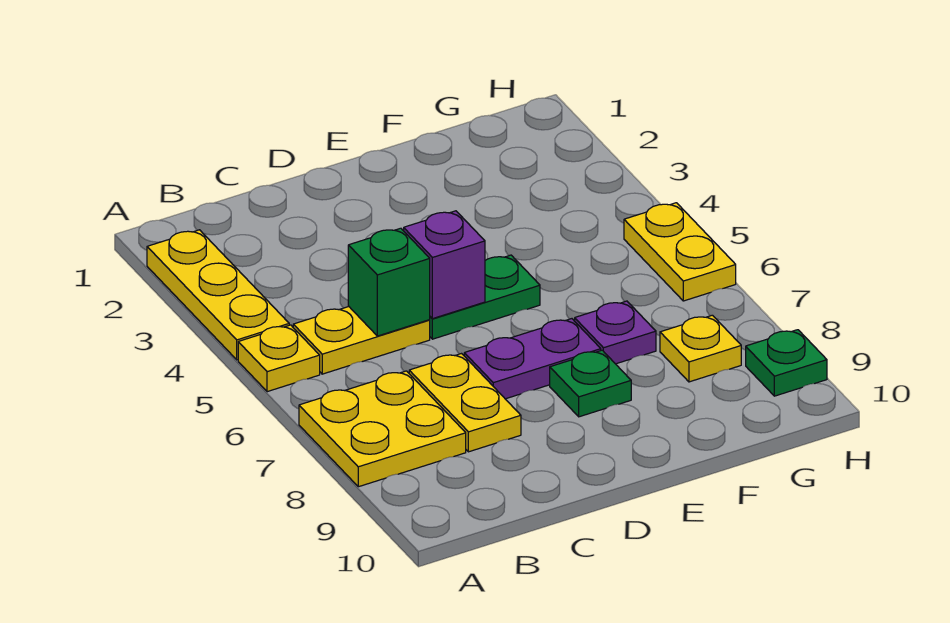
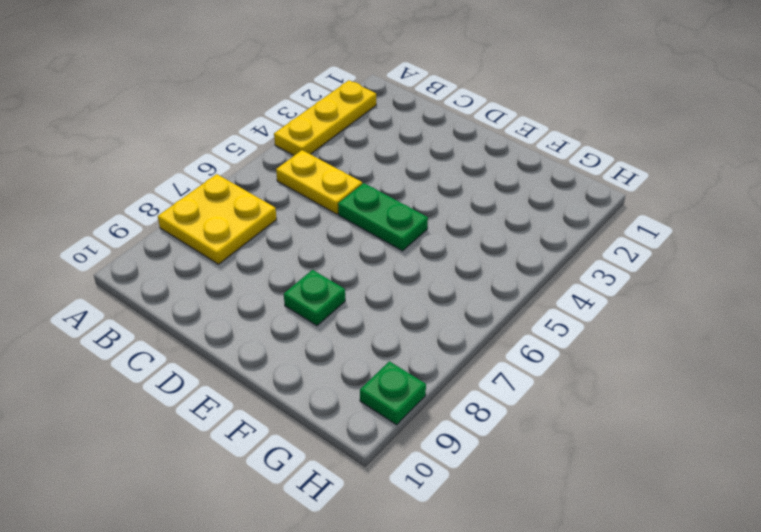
none -> yellow plate A5 level 1
none -> yellow plate C7:C8 level 1
none -> purple plate D7:E7 level 1

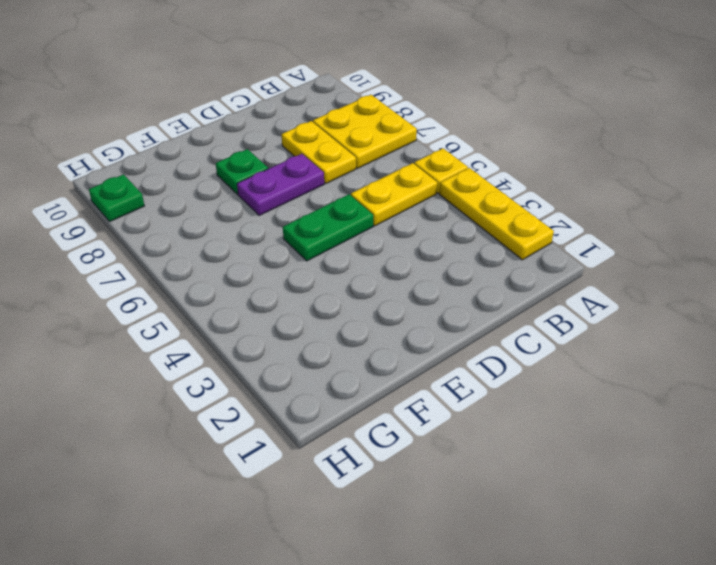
none -> purple plate F7 level 1
none -> yellow plate G8 level 1
none -> yellow plate H5:H6 level 1

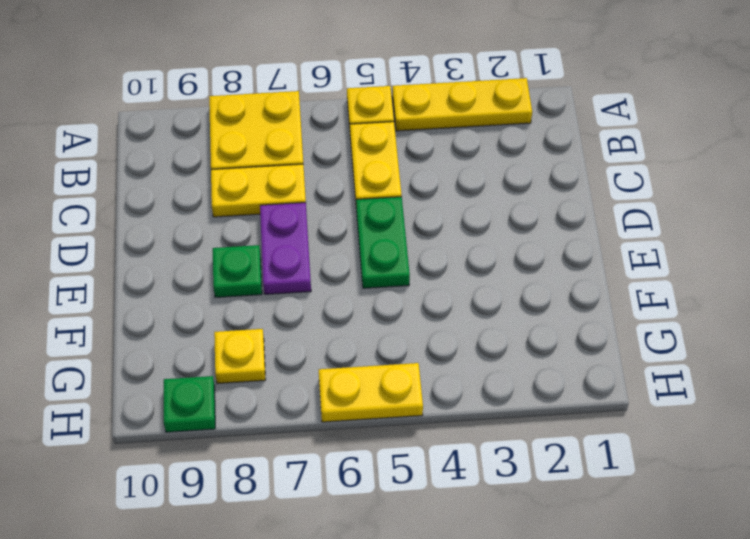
none -> purple plate F7 level 1
none -> green brick C5 level 2
none -> purple brick D5 level 2

